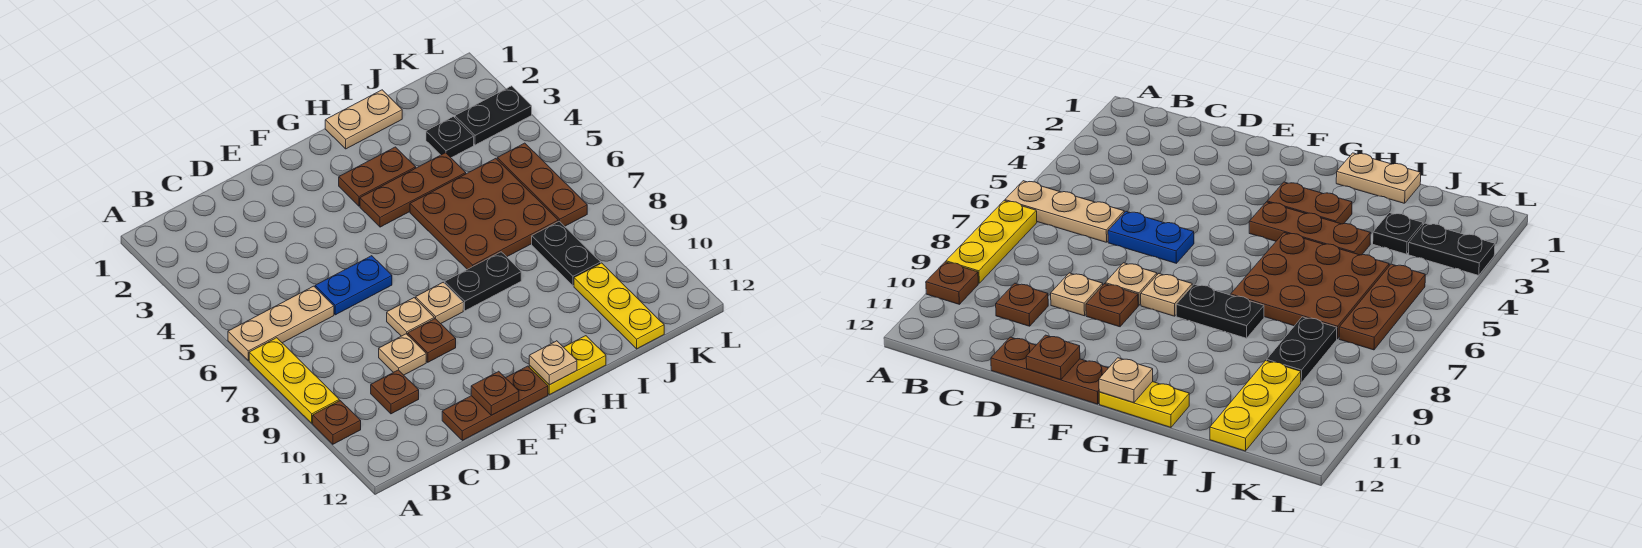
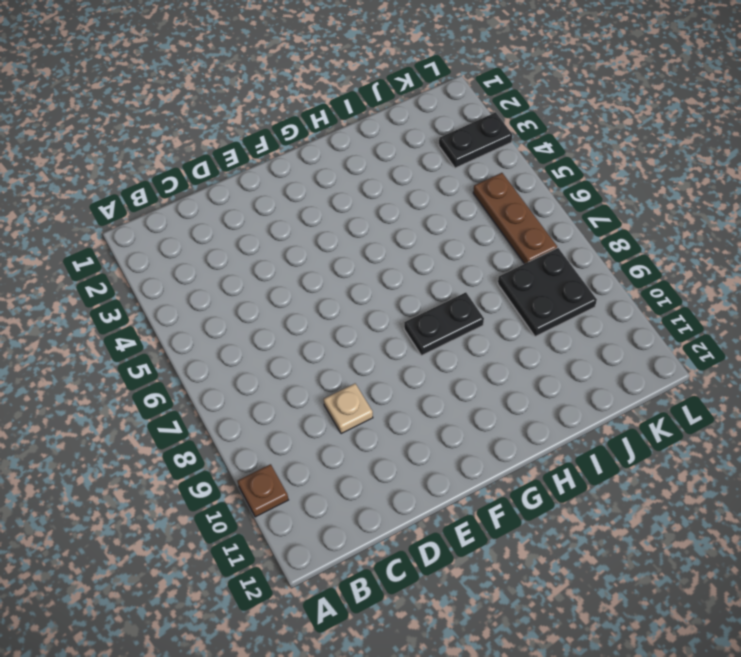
black plate J8:K9 level 1 -> black plate J8:J9 level 1
none -> tan plate A6:C6 level 1
none -> yellow plate A7:A9 level 1
none -> brown plate C10 level 1

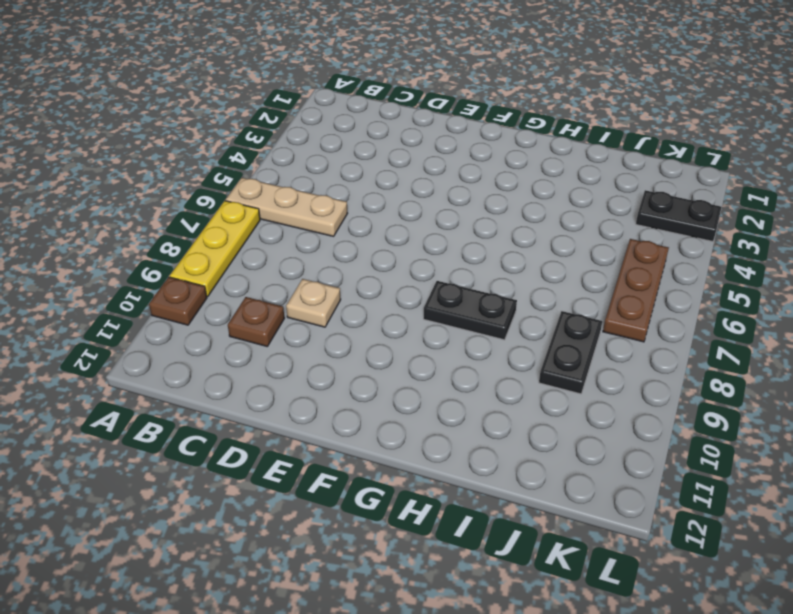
none -> blue plate D6:E6 level 1
none -> brown plate D12:F12 level 1
none -> tan plate E8 level 1

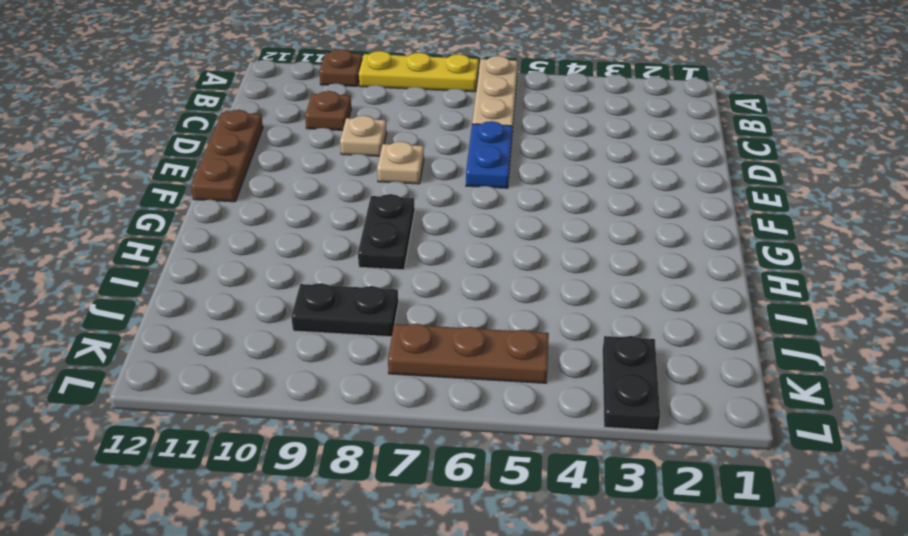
none -> brown plate E9 level 1
none -> tan plate F8 level 1
none -> brown plate G3:H3 level 1

